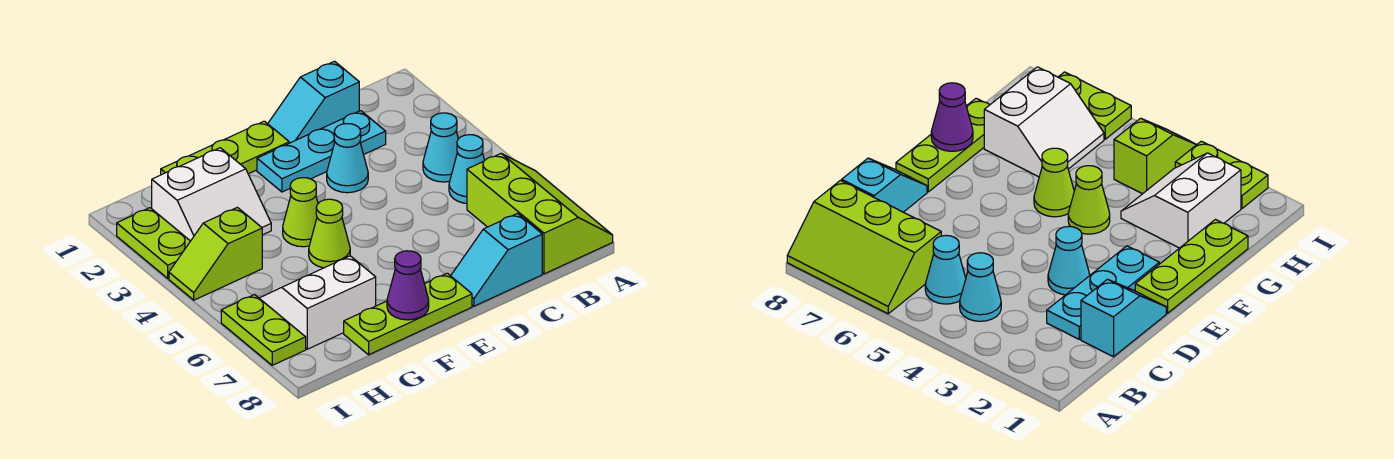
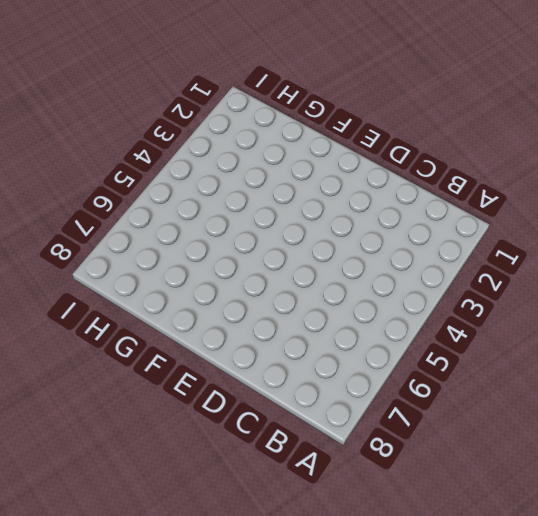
none -> lime slope A6:B8 level 1 top B
none -> cyan cone B4 level 1
none -> cyan cone B5 level 1

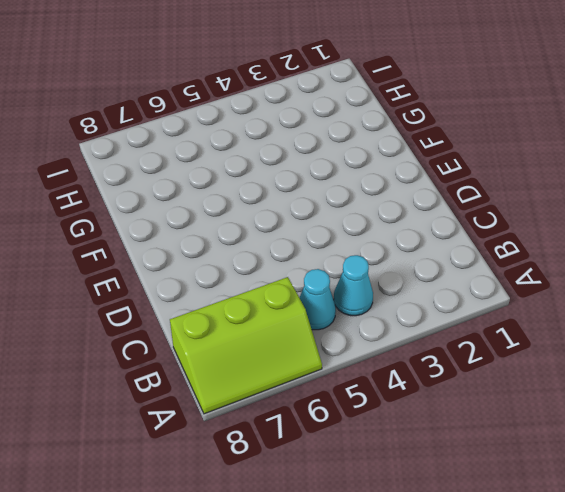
none -> cyan slope C1:D1 level 1 top C
none -> cyan plate C2:E2 level 1
none -> cyan slope C8:D8 level 1 top C

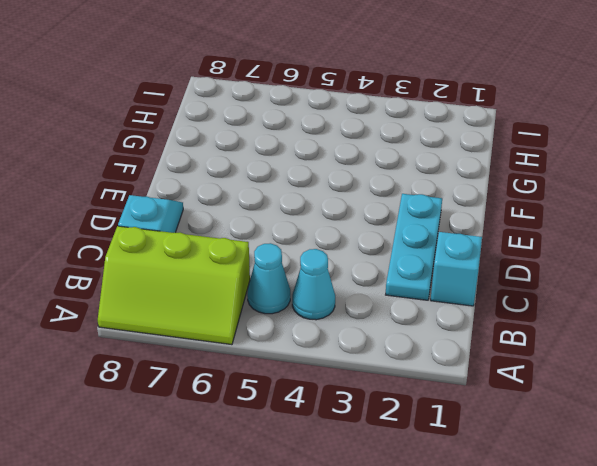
none -> cyan cone D3 level 1
none -> lime plate E1:G1 level 1
none -> lime plate E8:G8 level 1

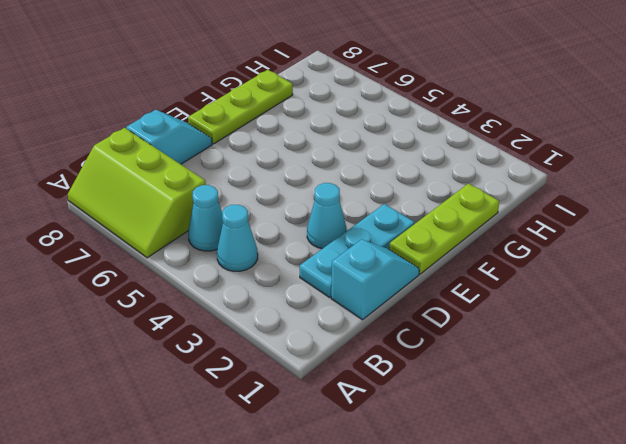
none -> lime cone F4 level 1
none -> lime cone F5 level 1
none -> white slope G2:H3 level 1 top 2

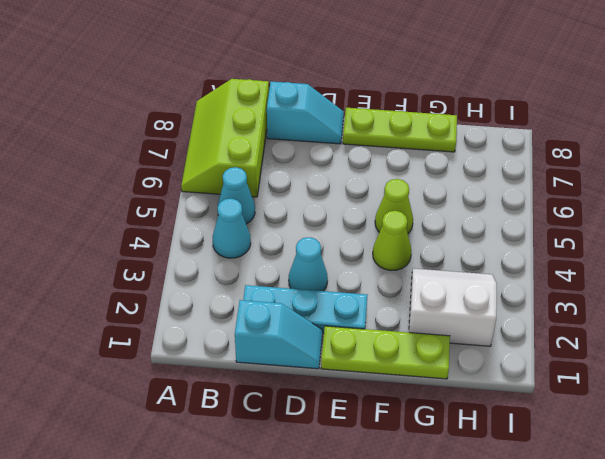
none -> white slope G6:H7 level 1 top 7
none -> lime slope H4:I4 level 1 top H
none -> lime plate I2:I3 level 1

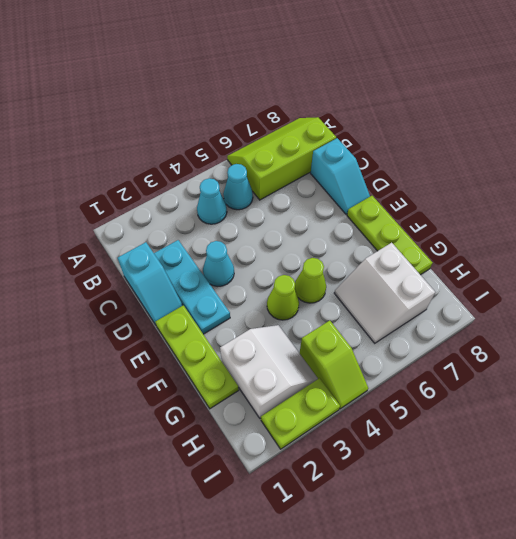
none -> lime plate I6:I7 level 1
none -> purple cone F8 level 2

